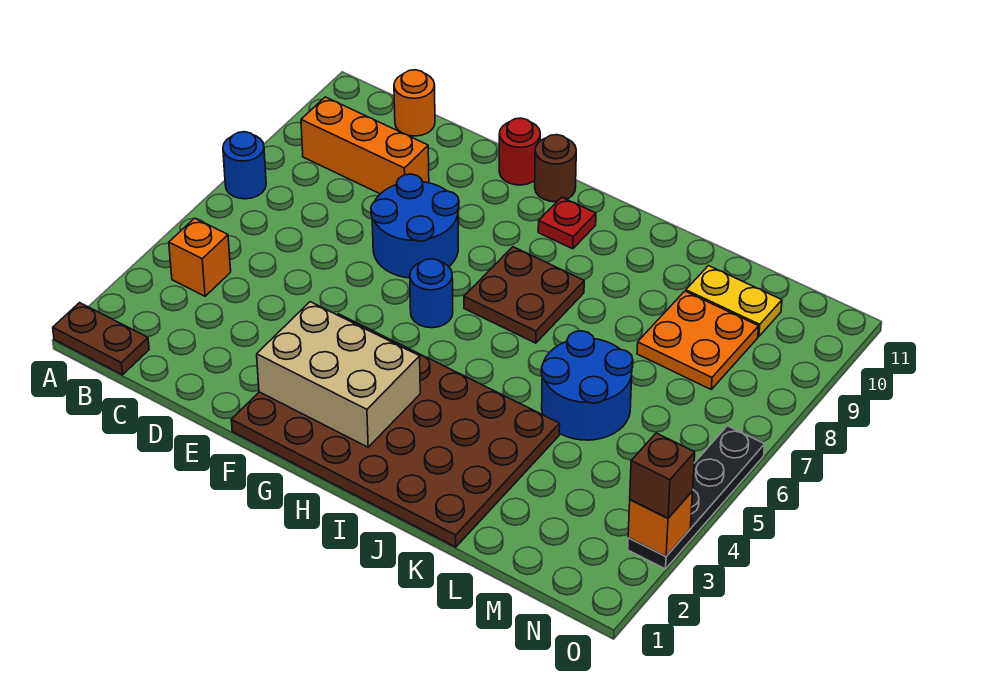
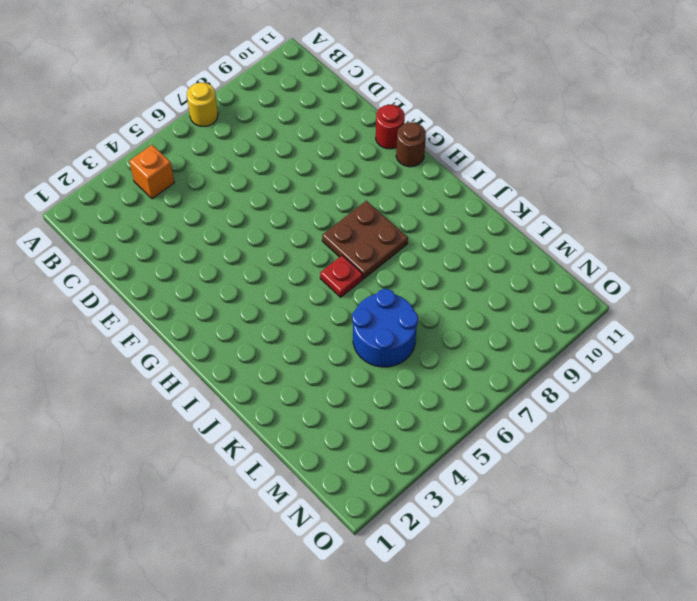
yellow round brick A7 level 1 -> blue round brick A7 level 1
red plate I6 level 1 -> red plate H10 level 1
none -> brown plate A1:B1 level 1
none -> orange brick B9:D9 level 1
none -> orange round brick C11 level 1

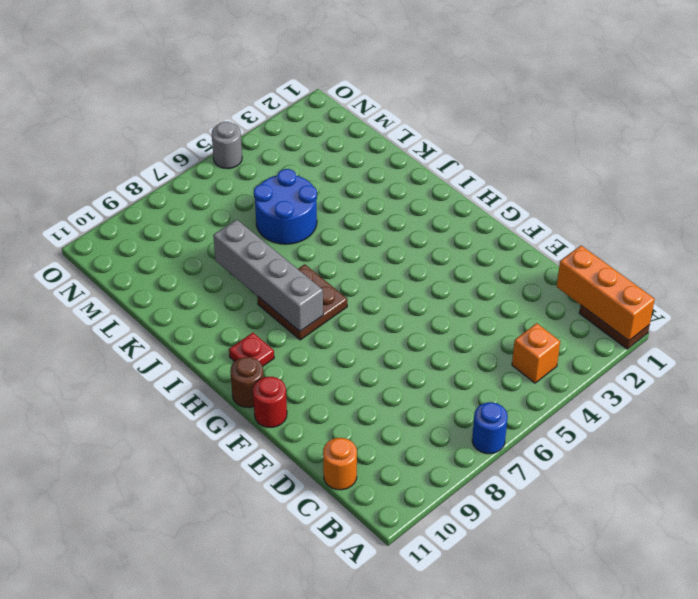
orange brick A1:C1 level 2 -> orange brick B9:D9 level 1
grey brick H8:K8 level 2 -> none
grey round brick O5 level 1 -> black plate O3:O6 level 1
none -> blue round brick E7:F8 level 1
none -> brown plate F1:K4 level 1
none -> blue round brick G6 level 1

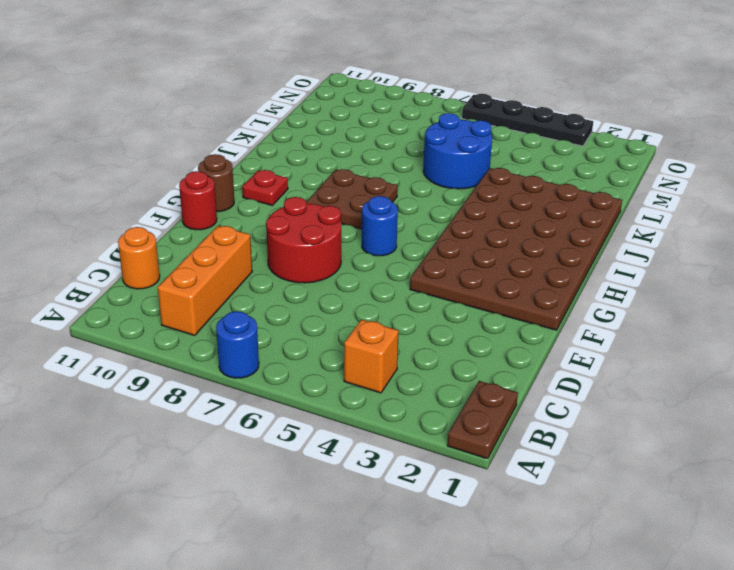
red round brick E7:F8 level 1 -> blue round brick E7:F8 level 1
none -> orange plate L8:M9 level 1
none -> yellow plate L10:M10 level 1
none -> tan brick F2:H3 level 2

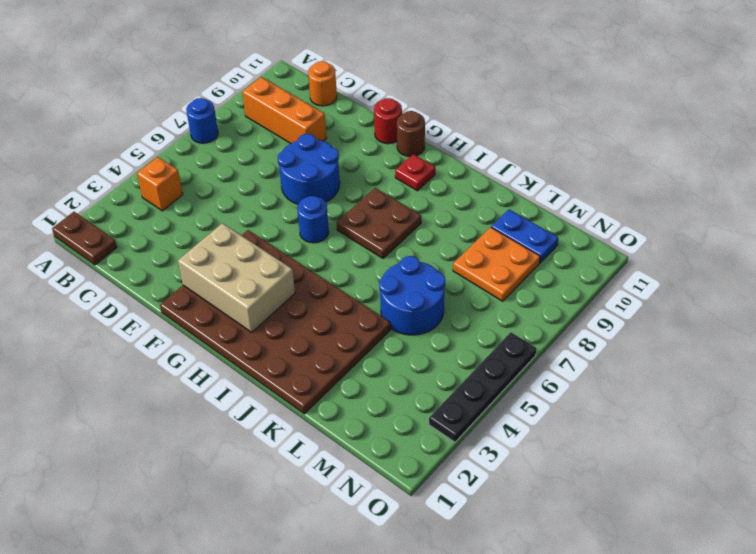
blue plate L10:M10 level 1 -> yellow plate L10:M10 level 1
none -> orange brick O3 level 2
none -> brown brick O3 level 3

